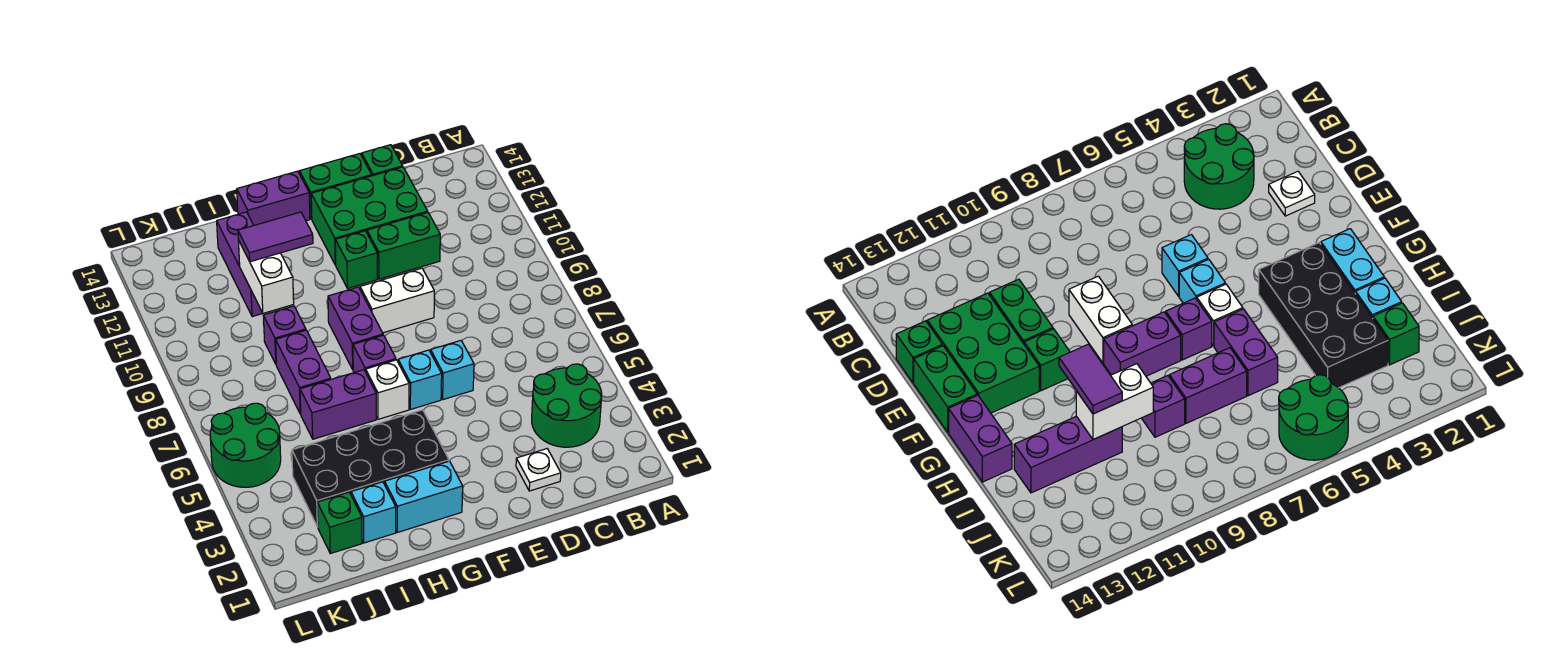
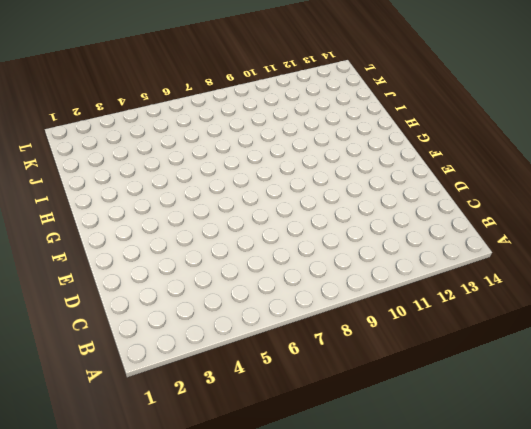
none -> green round brick B3:C4 level 1
none -> white plate D2 level 1
none -> green brick D11:E11 level 1

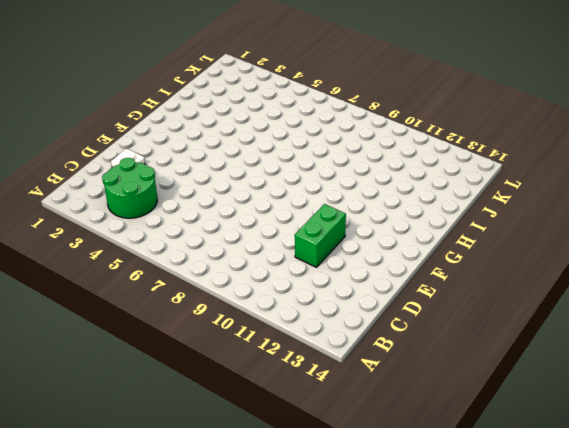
none -> green brick D12:F13 level 1
none -> green brick D14 level 1
none -> cyan brick E6 level 1

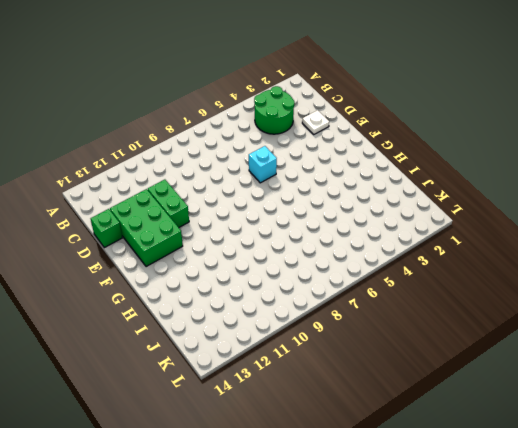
none -> white brick E9:F9 level 1
none -> green brick E14:F14 level 1
none -> cyan brick F6 level 1

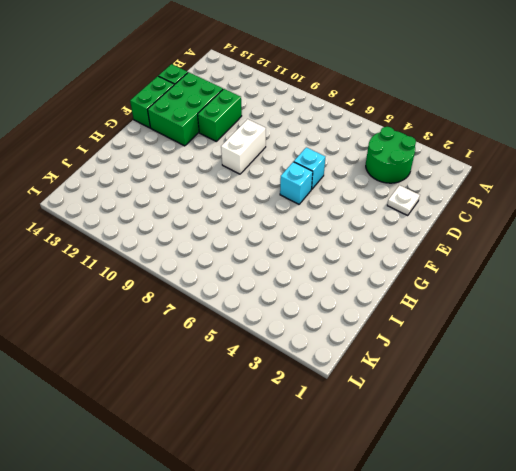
none -> green brick F11 level 1
none -> cyan brick G2:H2 level 1
none -> black brick G3:J4 level 1

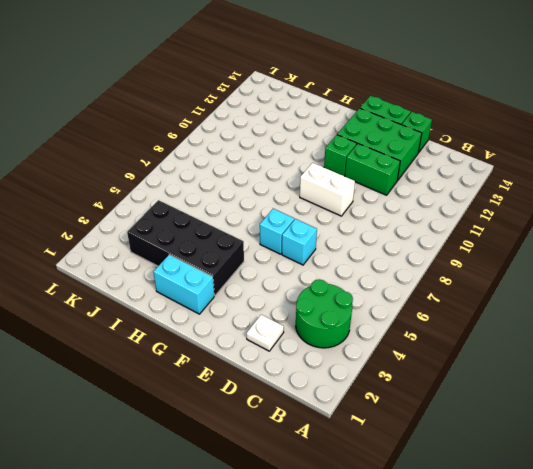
none -> white brick G6 level 1
none -> purple brick G7 level 1
none -> purple brick G8:G9 level 1

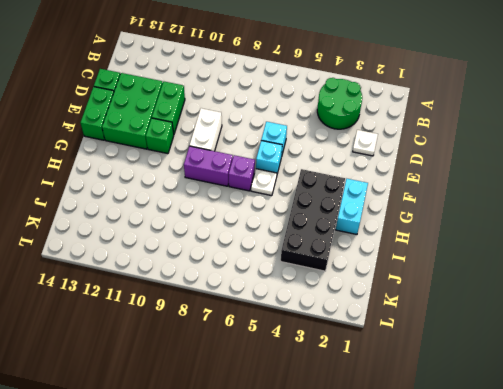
white plate G6 level 1 -> white brick G6 level 1
none -> purple brick G14:H14 level 1
none -> purple brick H6:I6 level 1
none -> cyan brick I2 level 1

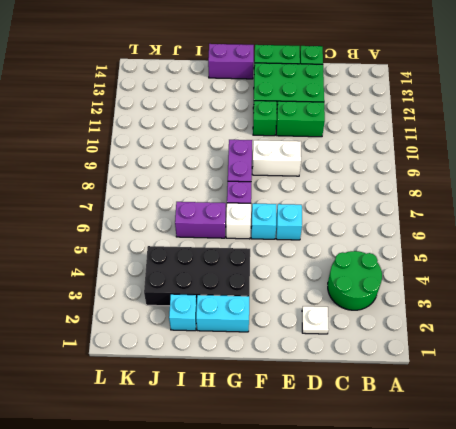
none -> purple brick I7:I8 level 1
none -> purple brick I9 level 1
none -> purple brick I11:I13 level 1

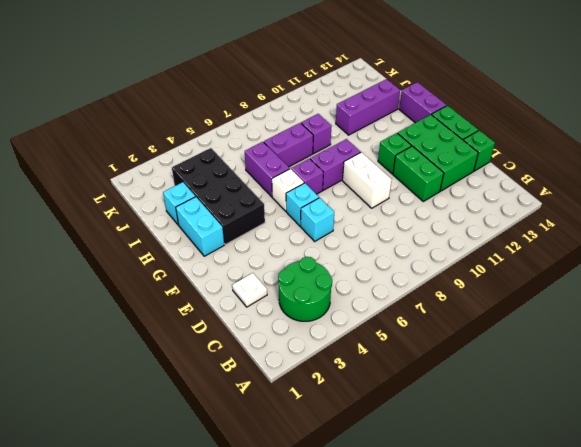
none -> green brick J2 level 1
none -> green round brick K5:L6 level 1
none -> white brick I10:I11 level 2

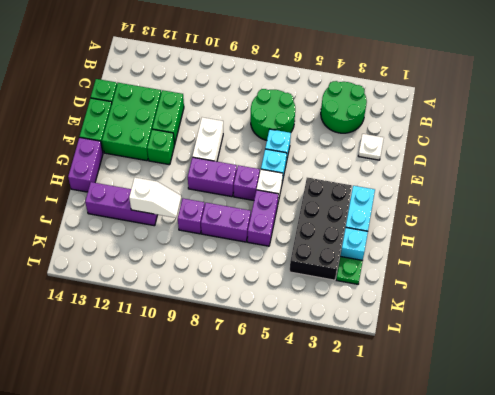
green round brick C6:D7 level 1 -> green round brick K5:L6 level 1
white slope I10:I11 level 2 top 11 -> white brick I10:I11 level 2
green plate J2 level 1 -> green brick J2 level 1
none -> purple tile H11:I11 level 3

